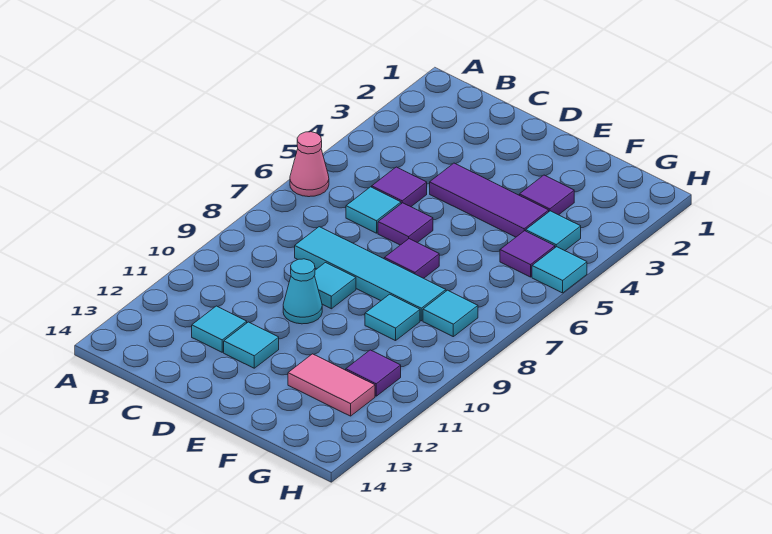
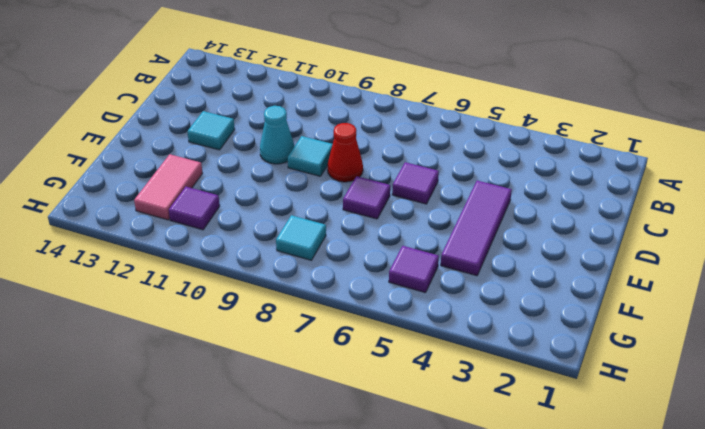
red cone D8 level 1 -> cyan tile C8:F8 level 1
none -> pink cone A6 level 1
none -> purple tile C5 level 1
none -> cyan tile C6 level 1

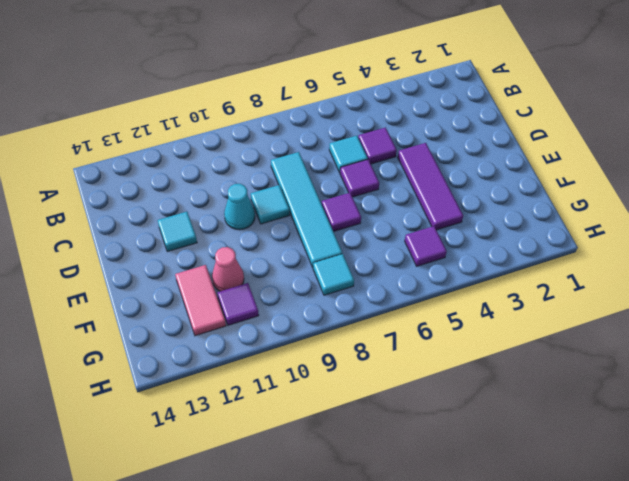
pink cone F11 level 1 -> pink cone A6 level 1
none -> cyan tile C12 level 1
none -> purple tile F3 level 1
none -> cyan tile F9 level 1

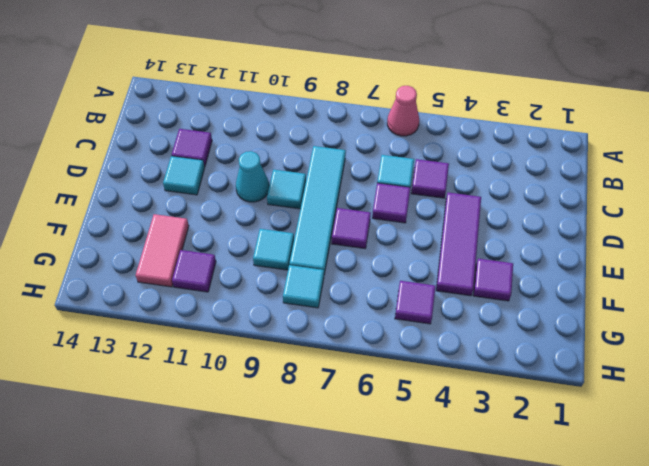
purple tile C12 level 1 -> cyan tile C12 level 1
none -> cyan tile G4 level 1
none -> cyan tile H5 level 1

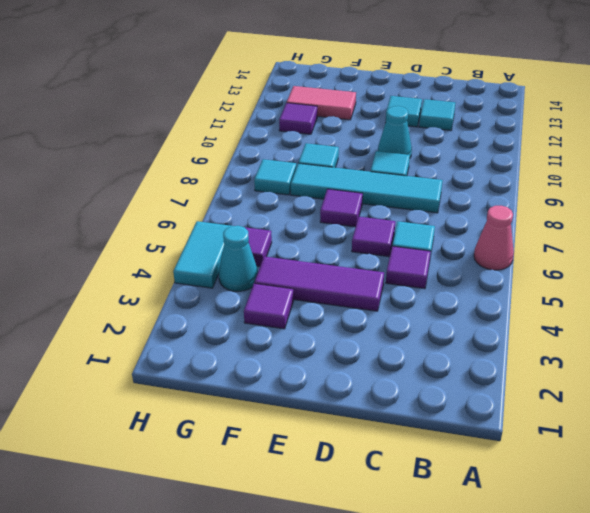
cyan cone G4 level 1 -> cyan tile G4 level 1
cyan tile H4:H5 level 1 -> cyan tile H5 level 1

